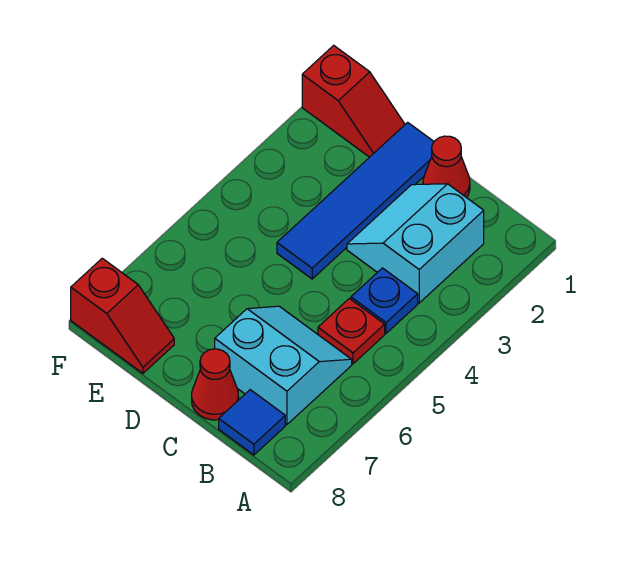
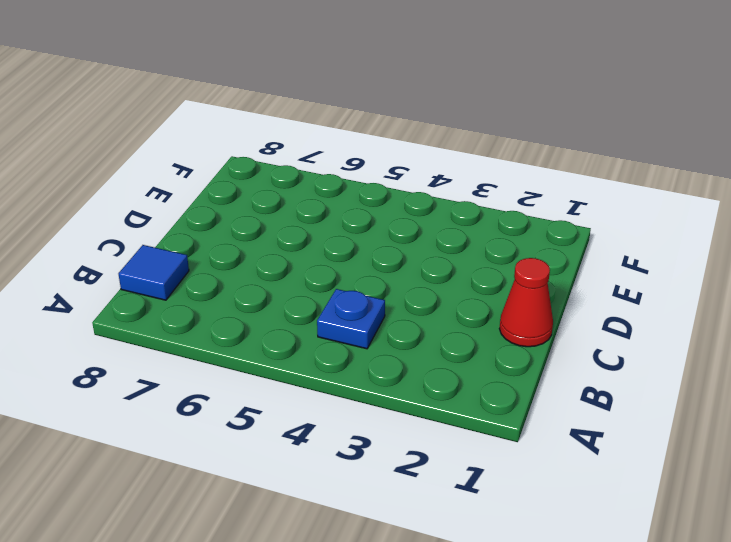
none -> cyan slope B2:C3 level 1 top B
none -> red plate B5 level 1

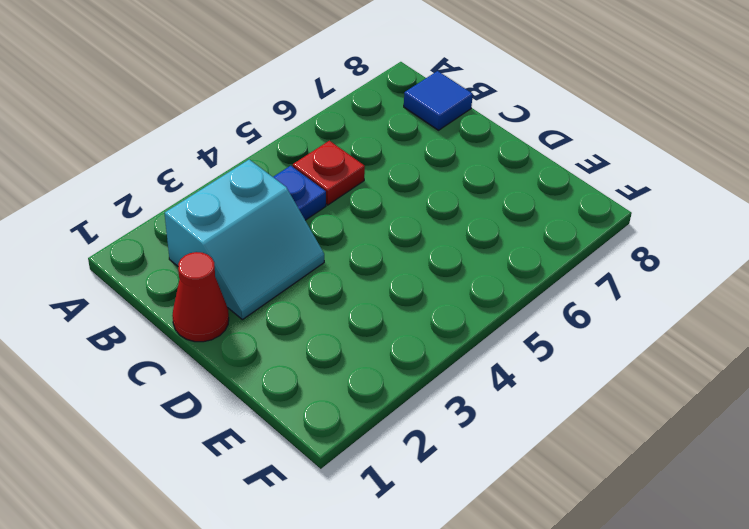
none -> cyan slope B6:C7 level 1 top 7
none -> red cone C8 level 1

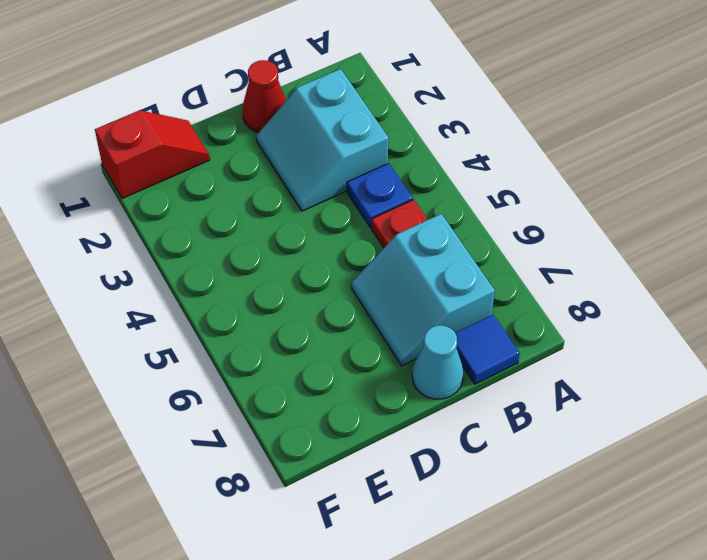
cyan slope B6:C7 level 1 top B -> cyan slope B6:C7 level 1 top 7
cyan cone C8 level 1 -> red cone C8 level 1
none -> blue tile D1:D4 level 1
none -> red slope E8:F8 level 1 top F

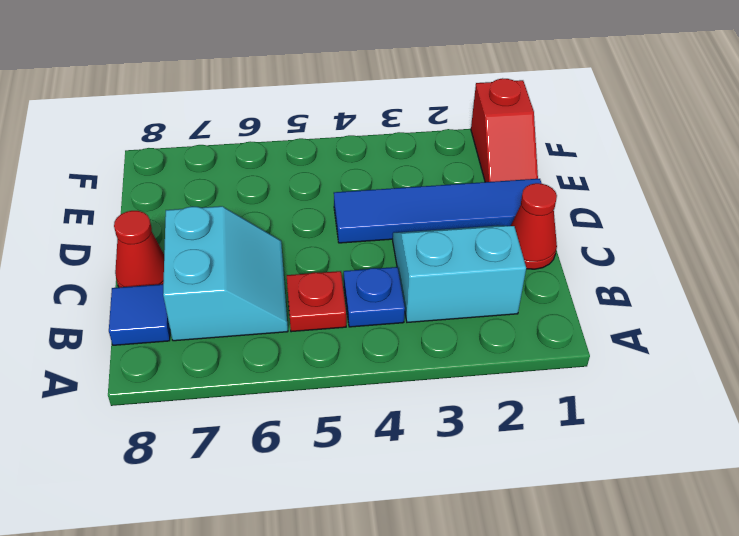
none -> red slope E8:F8 level 1 top F

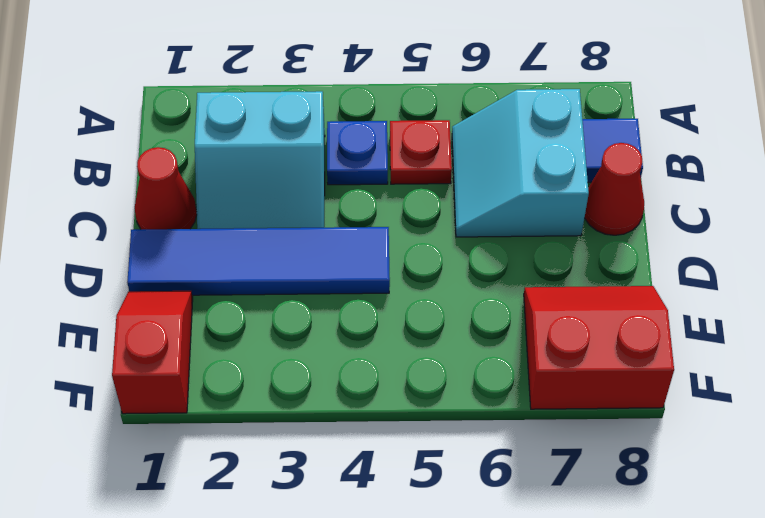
red slope E7:F8 level 1 top F -> red slope E8:F8 level 1 top F

